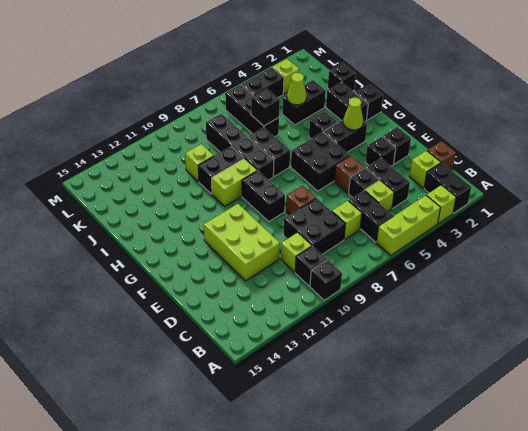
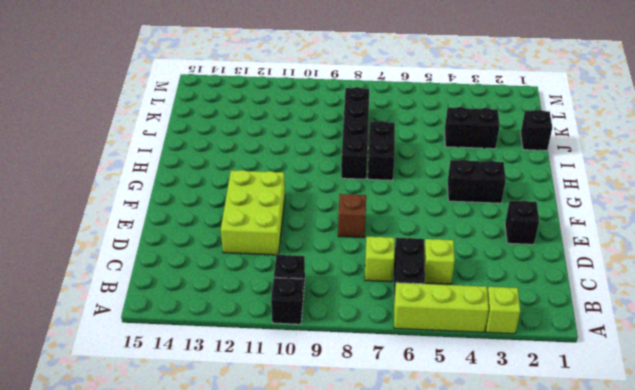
none -> black brick A2:B2 level 1
none -> brown brick C1 level 1
none -> lime brick C2 level 1
none -> black brick C4:D4 level 1

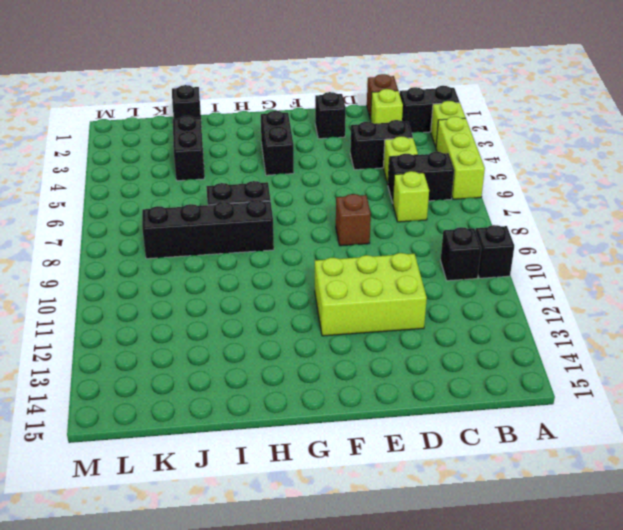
none -> black brick C8:D9 level 1
none -> lime brick C10 level 1
none -> black brick D5 level 1
none -> black brick E3 level 1

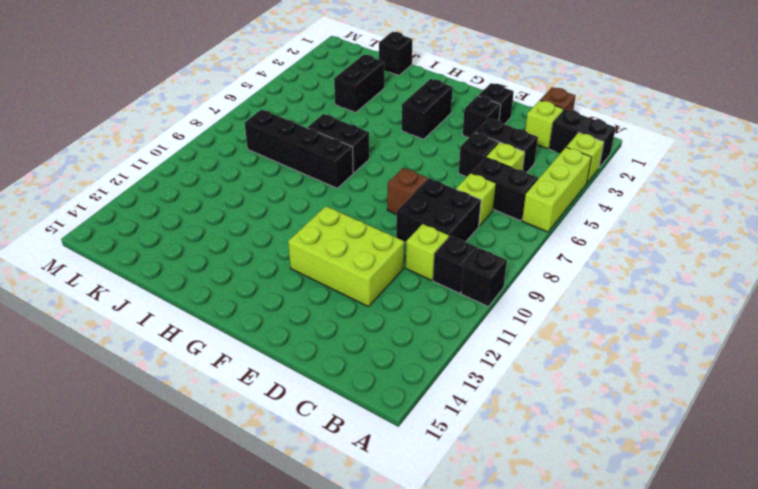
none -> brown brick E5 level 1
none -> black brick F5:G6 level 1
none -> black brick F9:G9 level 1
none -> black brick H1 level 1

